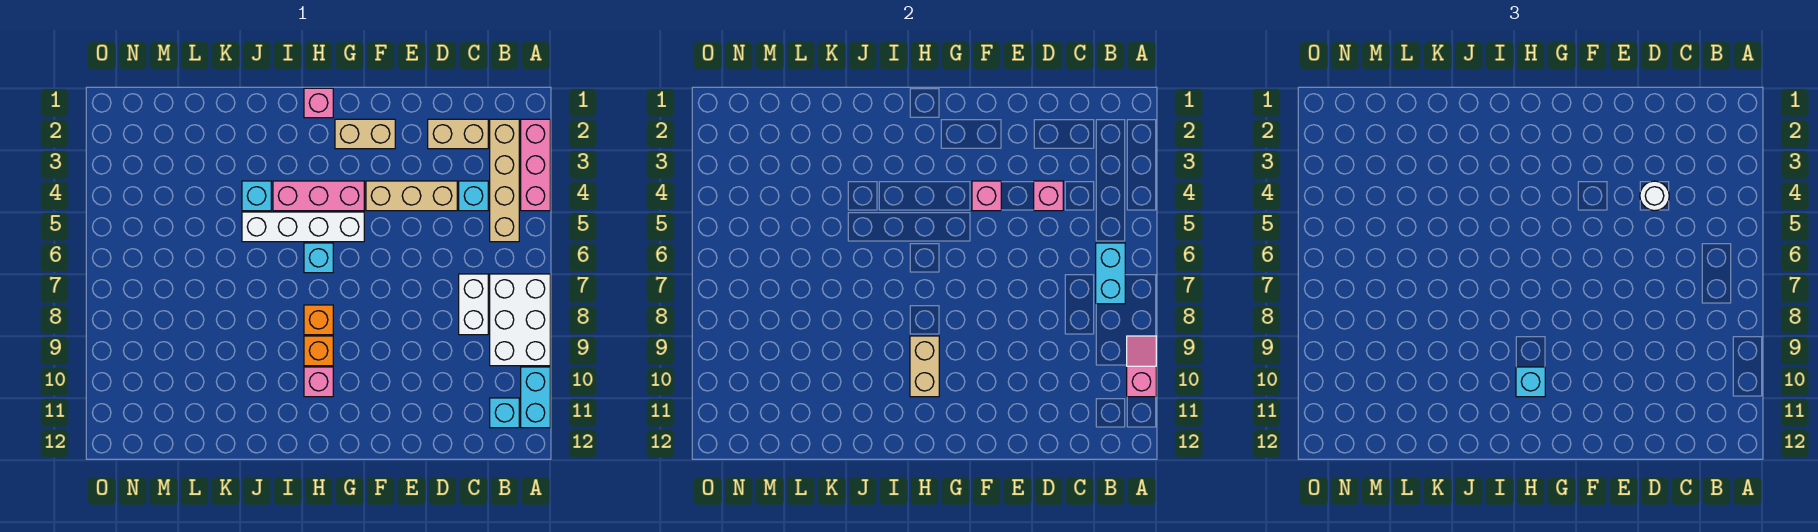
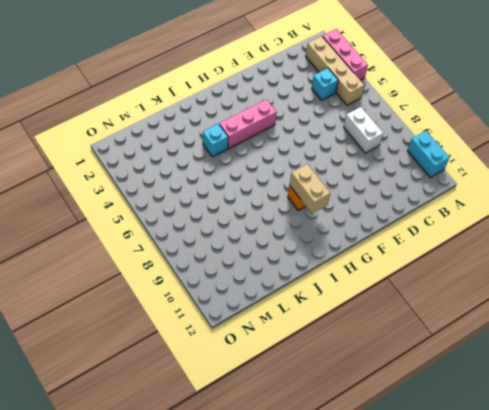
none -> white brick A7:B9 level 1
none -> cyan brick B11 level 1
none -> tan brick C2:D2 level 1

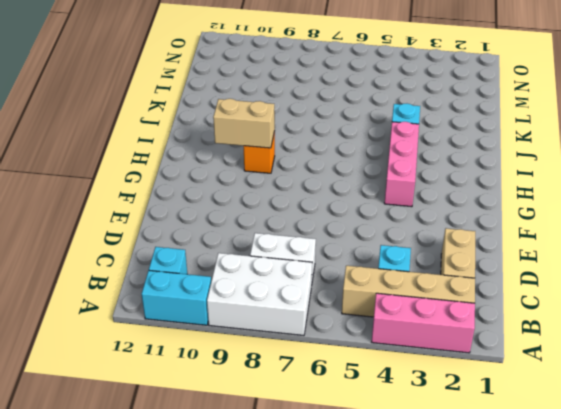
none -> tan brick D4:F4 level 1
none -> tan brick F2:G2 level 1
none -> white brick G5:J5 level 1

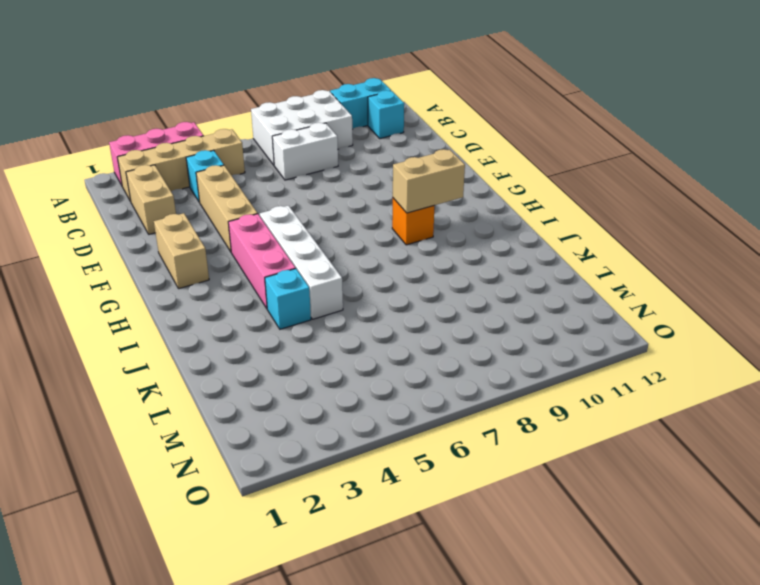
none -> pink brick H1 level 1
none -> cyan brick H6 level 1
none -> orange brick H8 level 1

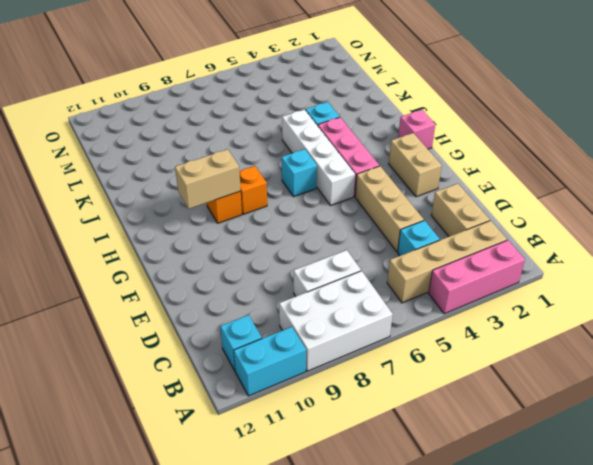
none -> pink brick H10 level 1
none -> pink slope A9:A10 level 2 top 10
none -> cyan brick B6:B7 level 2

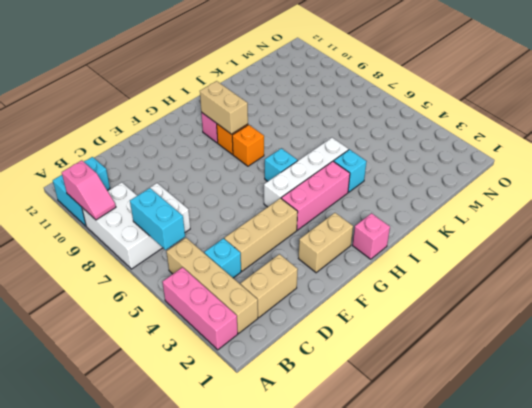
none -> pink brick D4 level 2
none -> pink brick F4 level 2
none -> white round brick D4 level 3

